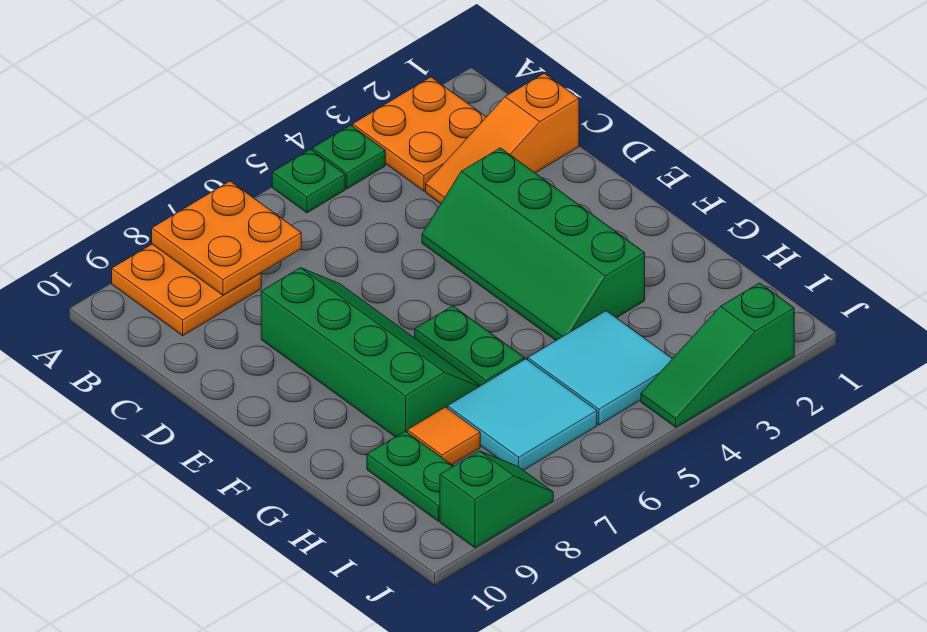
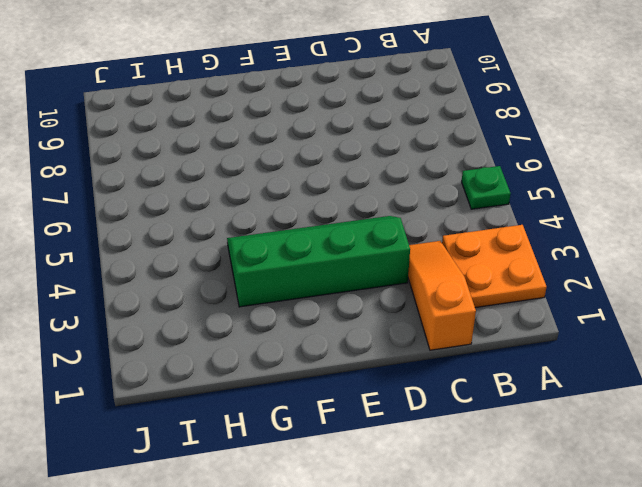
none -> green plate A4 level 1
none -> orange plate A8:B9 level 1
none -> green slope D7:G8 level 1 top 8

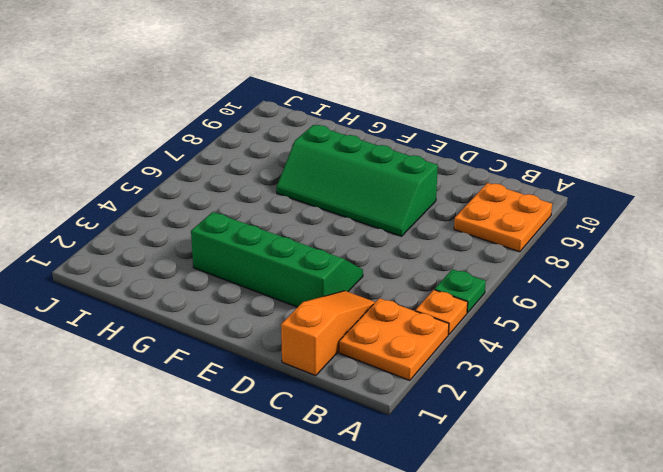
orange plate A4 level 1 -> green plate A4 level 1
none -> green plate F6:G6 level 1
none -> cyan tile H4:I5 level 1
none -> cyan tile H6:I7 level 1

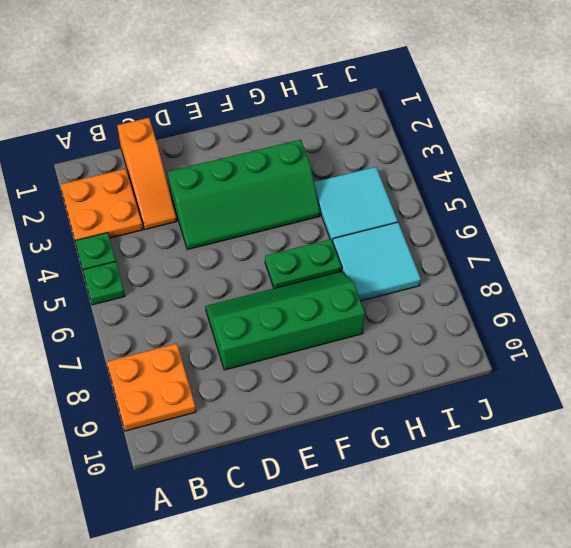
none -> orange tile H8 level 1
none -> green plate H9:I9 level 1
none -> green slope J2:J4 level 1 top 2

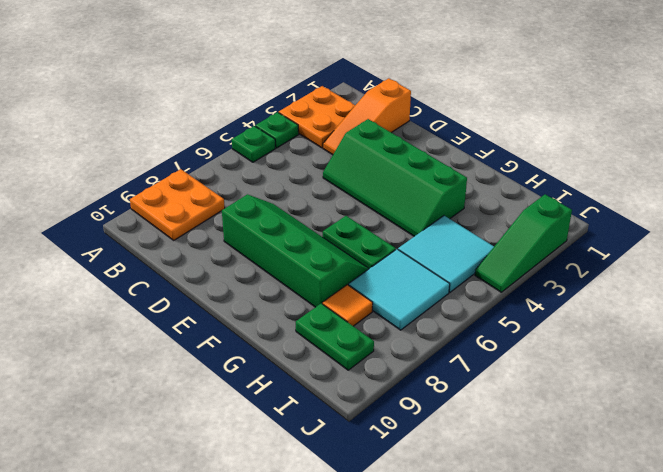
none -> green slope J8:J9 level 1 top 9
none -> orange plate A7:B8 level 2

